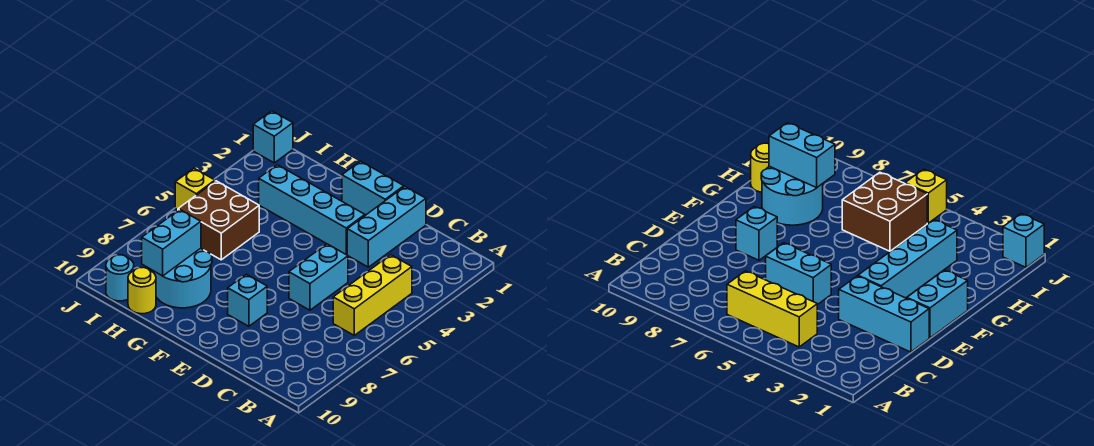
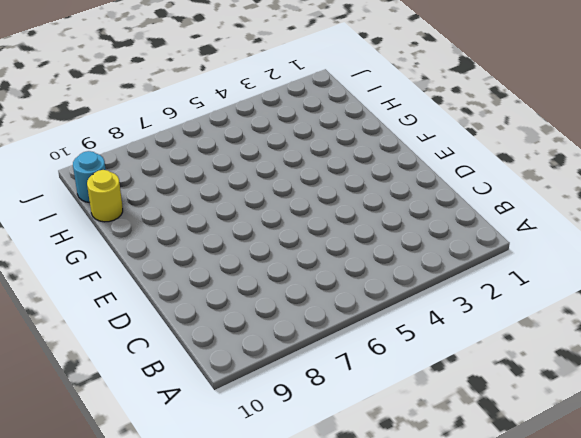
none -> yellow brick B4:B6 level 1
none -> cyan brick D1:D3 level 1
none -> cyan brick D5:D6 level 1

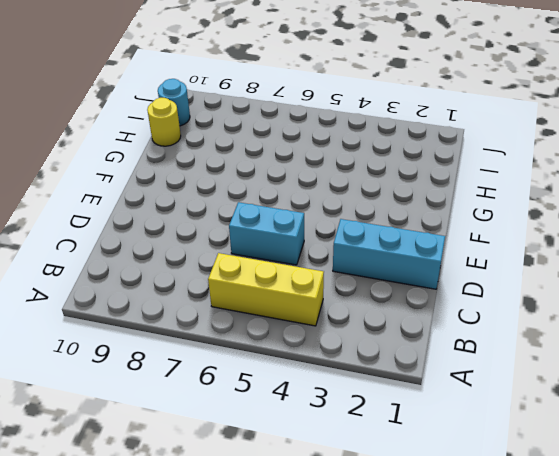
none -> cyan brick E1:F1 level 1
none -> cyan brick E3:H3 level 1
none -> cyan brick E8 level 1

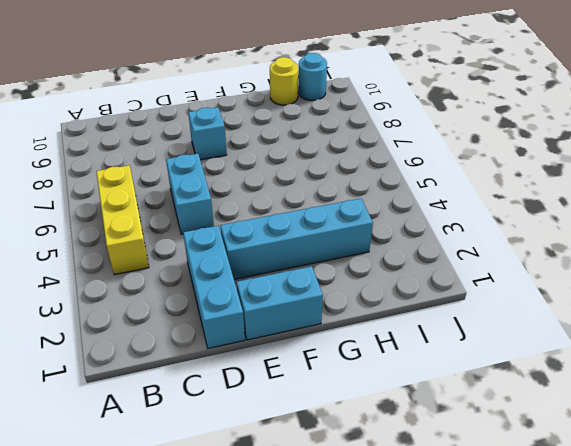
none -> cyan round brick G8:H9 level 1
none -> brown brick H5:I6 level 1
none -> cyan brick J1 level 1

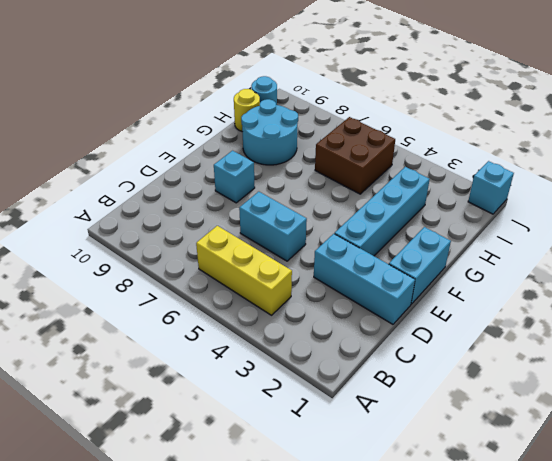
none -> yellow brick J5 level 1
none -> cyan brick H8:H9 level 2

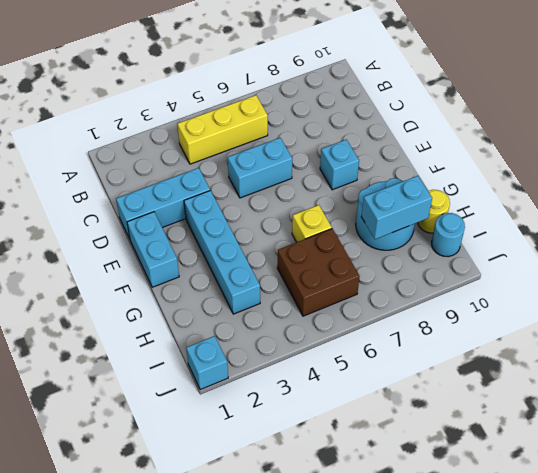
yellow brick G6 level 1 -> yellow brick J5 level 1

